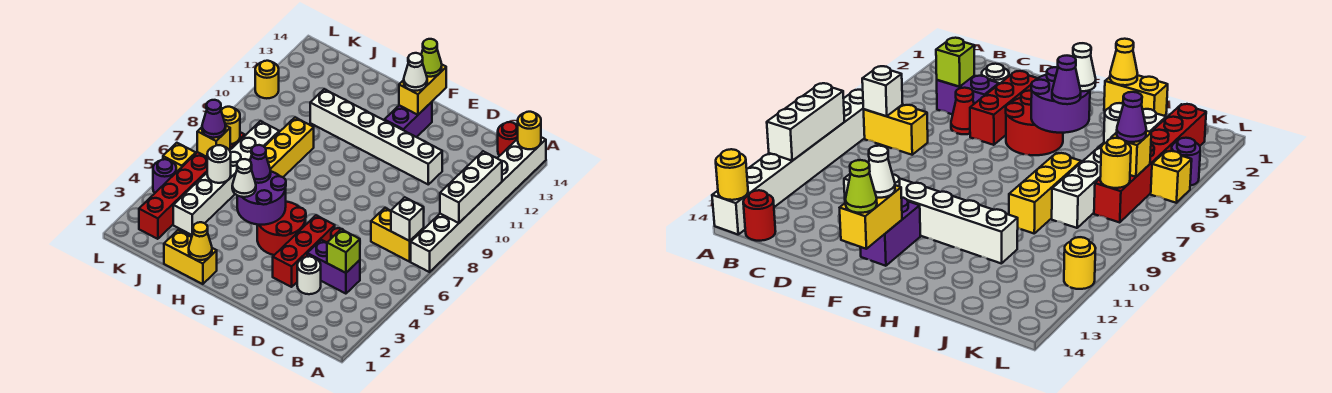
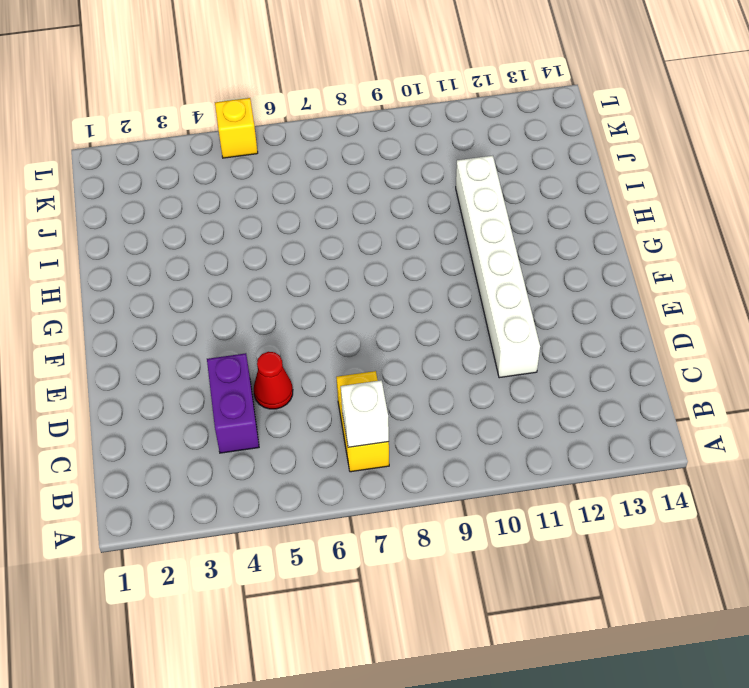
none -> white brick A7:A14 level 1
none -> red round brick B14 level 1
none -> white round brick D3 level 1
none -> red brick E3:E5 level 1

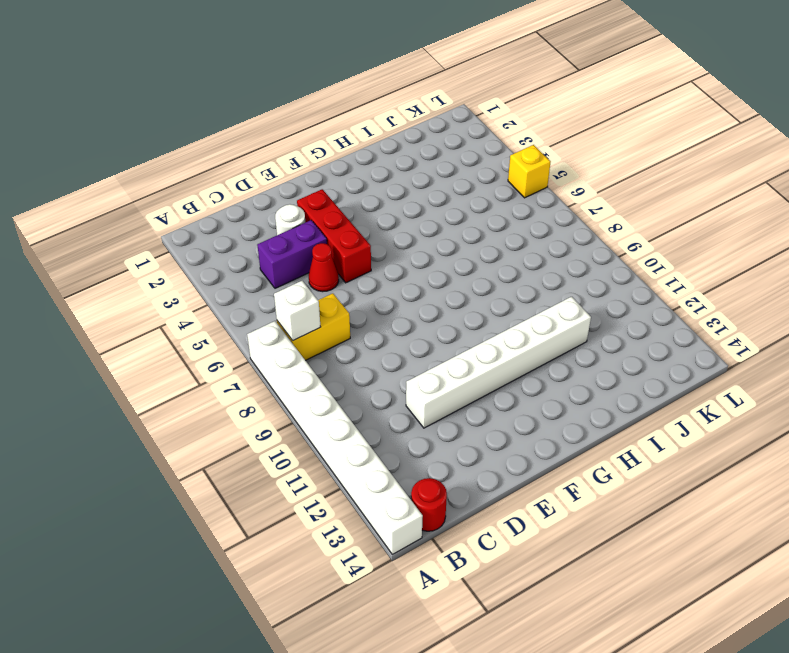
none -> red round brick F4:G5 level 1
none -> purple brick F12:F13 level 1
none -> yellow brick H1:I1 level 1
none -> yellow brick I7:I9 level 1

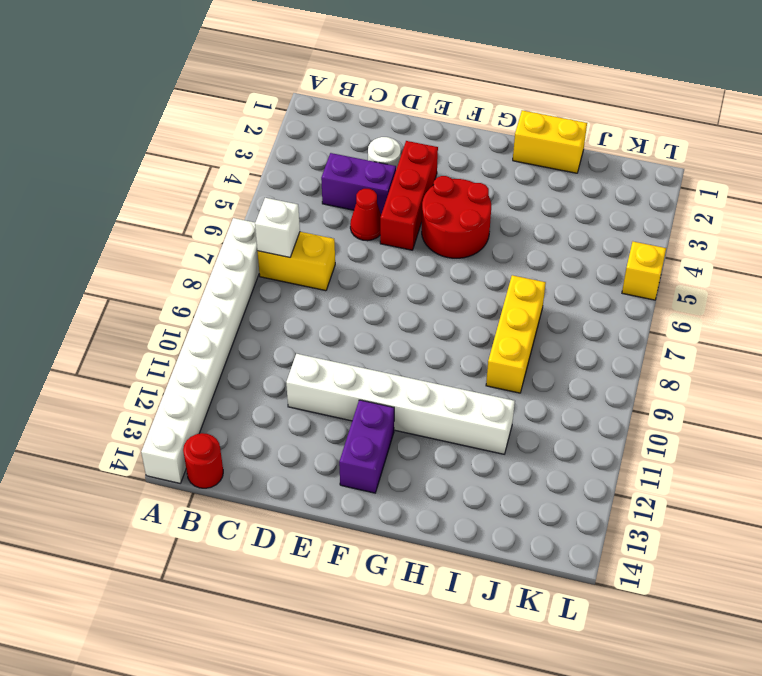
none -> white brick J3:J8 level 1
none -> red brick K2:K7 level 1
none -> purple round brick L4 level 1
none -> yellow round brick L11 level 1

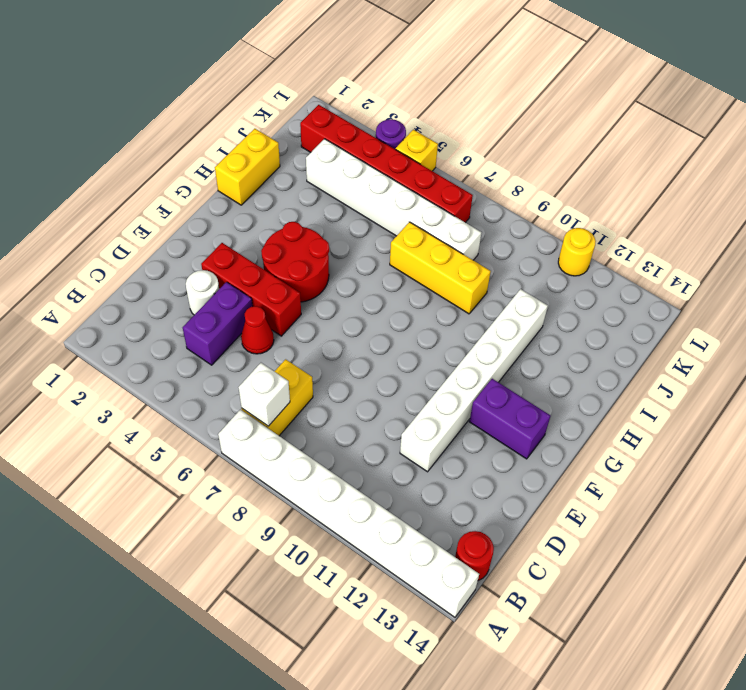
none -> white brick A9:A11 level 2
none -> yellow round brick A14 level 2
none -> lime brick C4 level 2
none -> yellow brick F13:F14 level 2

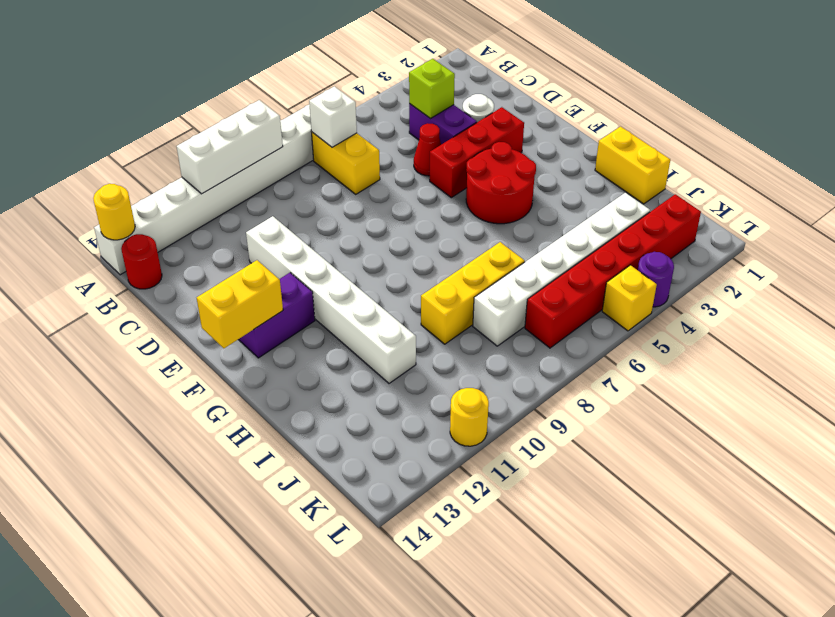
none -> purple round brick G4:H5 level 2
none -> yellow cone H1 level 2
none -> white round brick J5 level 2
none -> yellow brick K6 level 2

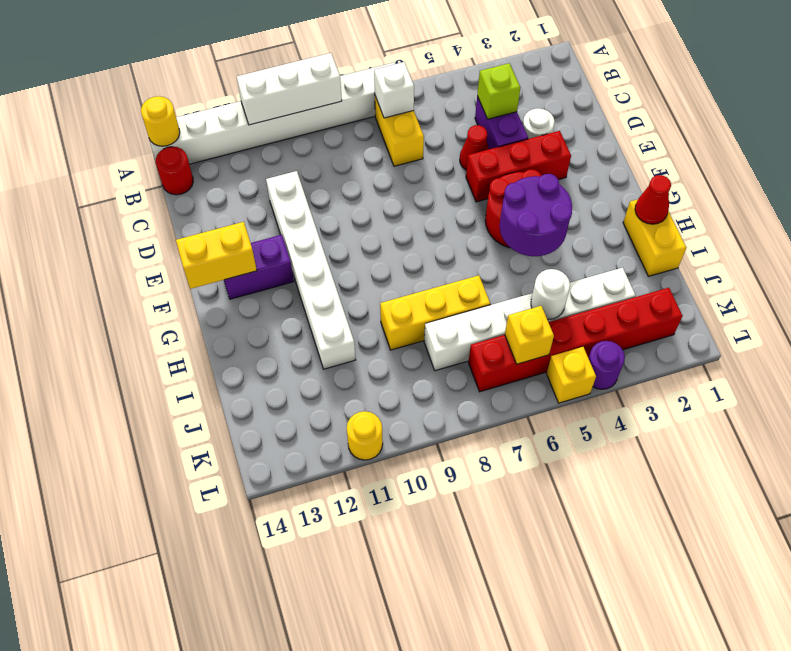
red cone H1 level 2 -> yellow cone H1 level 2
none -> yellow round brick K7 level 2
none -> white cone F13 level 3
none -> lime cone F14 level 3
none -> white cone H4 level 3

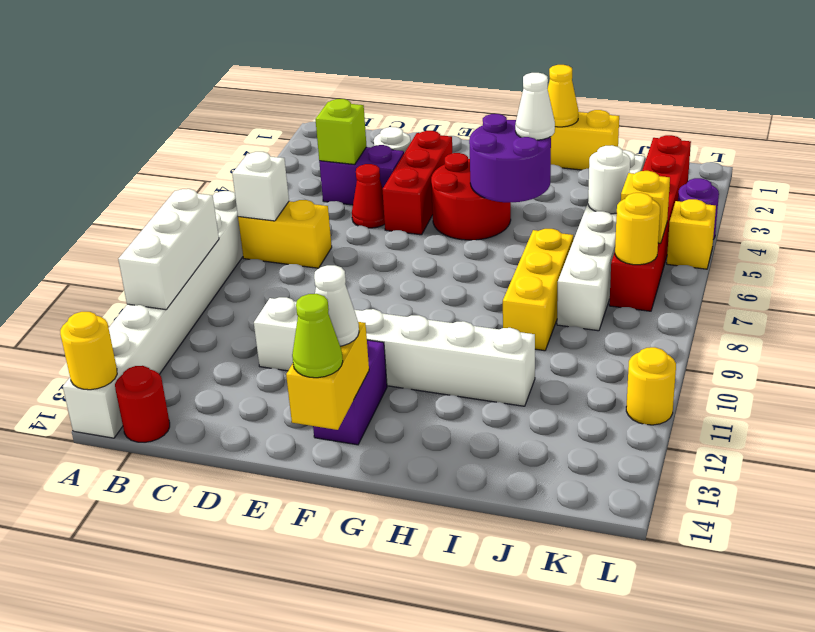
none -> purple cone H5 level 3
none -> purple cone K6 level 3

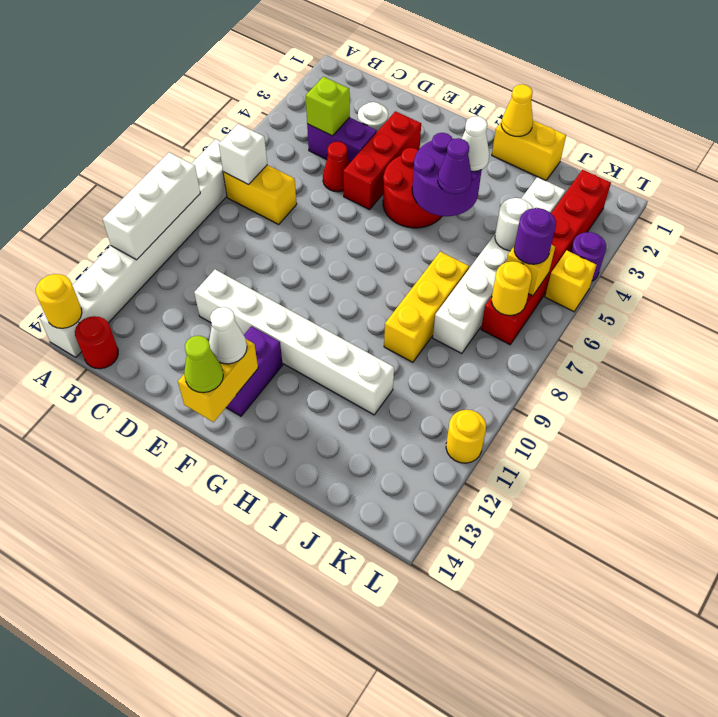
purple round brick K6 level 3 -> purple cone K6 level 3

